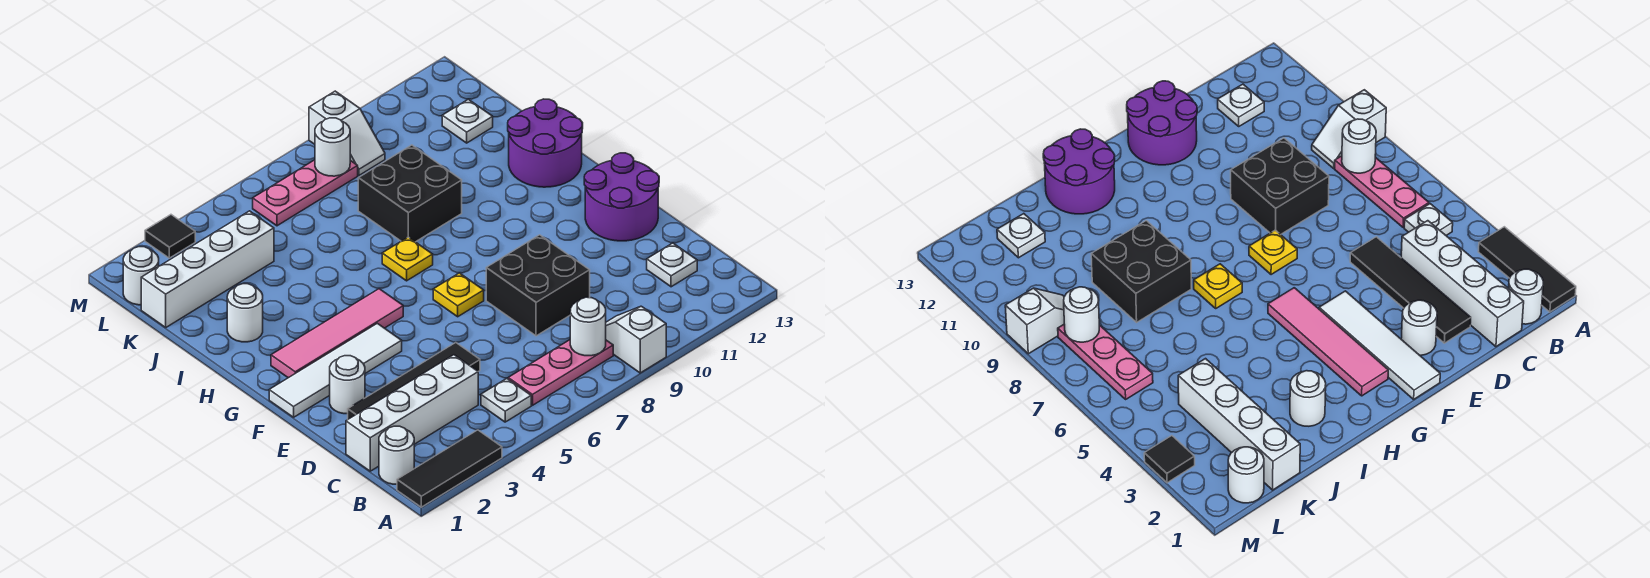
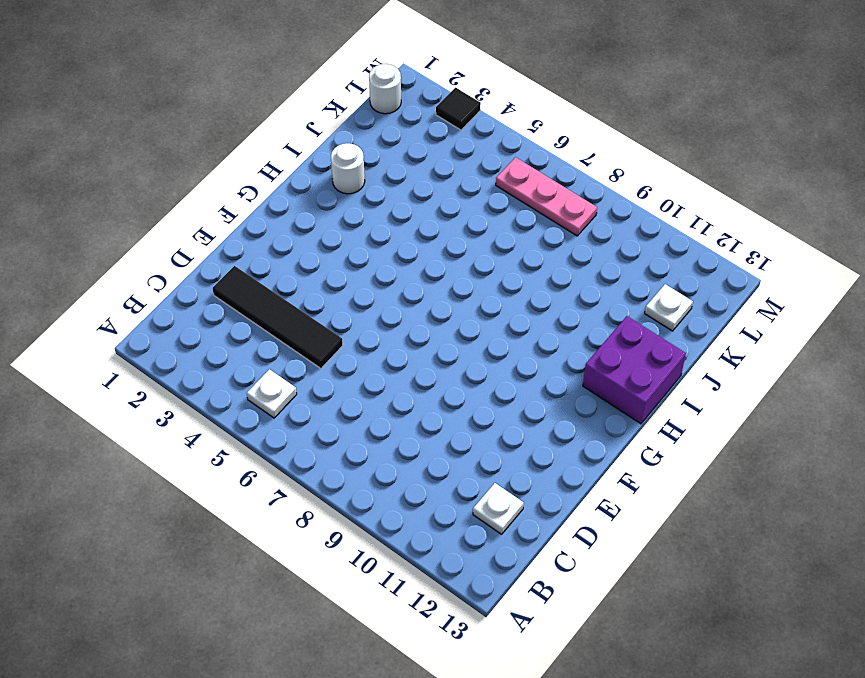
purple brick H12:I13 level 1 -> purple round brick H12:I13 level 1
none -> black tile A1:A3 level 1
none -> white slope A9:B9 level 1 top A
none -> white round brick B1 level 1

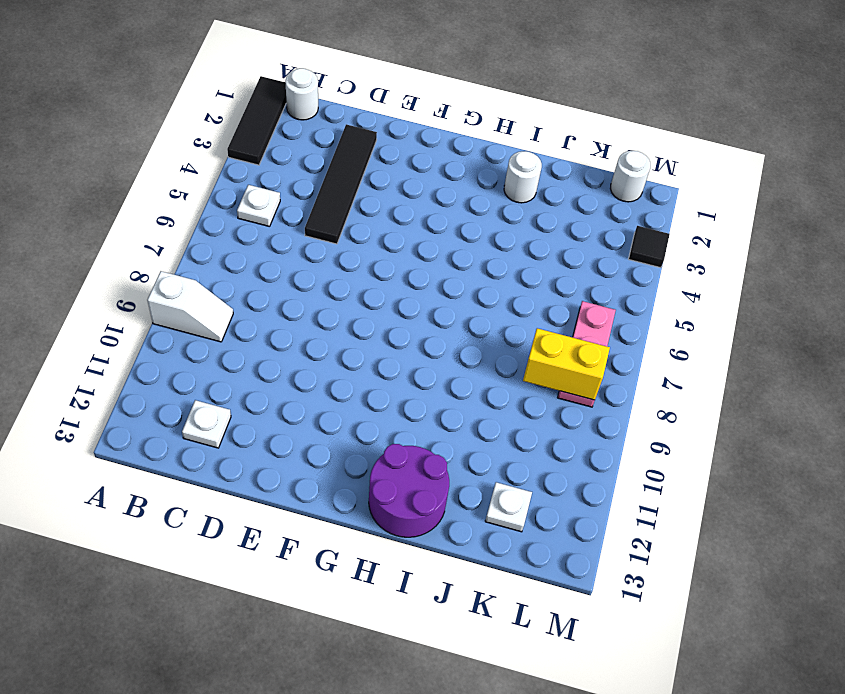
yellow brick K8:L8 level 2 -> white round brick L8 level 2
none -> pink plate B6:B8 level 1
none -> white brick C1:C4 level 1
none -> black brick D8:E9 level 1

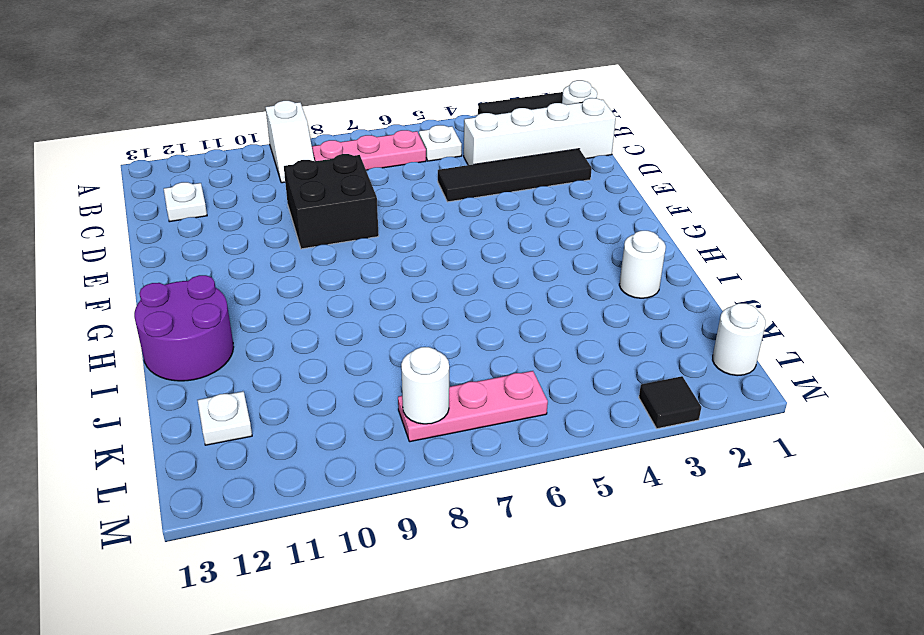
none -> white round brick E2 level 1
none -> purple round brick E12:F13 level 1
none -> white tile F1:F4 level 1

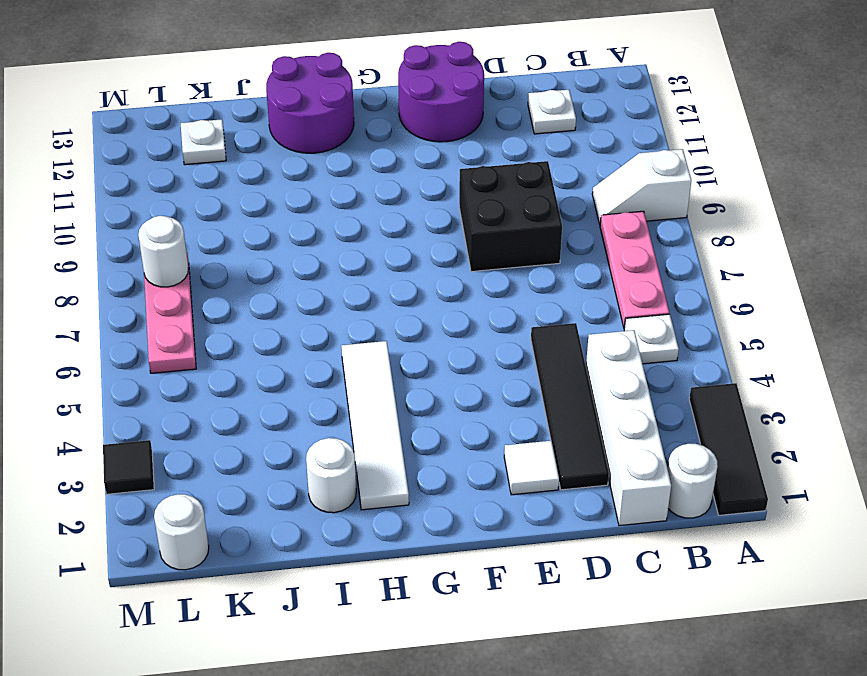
white tile E2 level 1 -> white round brick E2 level 1
white tile H2:H5 level 1 -> white tile F1:F4 level 1
none -> yellow plate F7 level 1
none -> pink tile G2:G5 level 1
none -> yellow plate H7 level 1

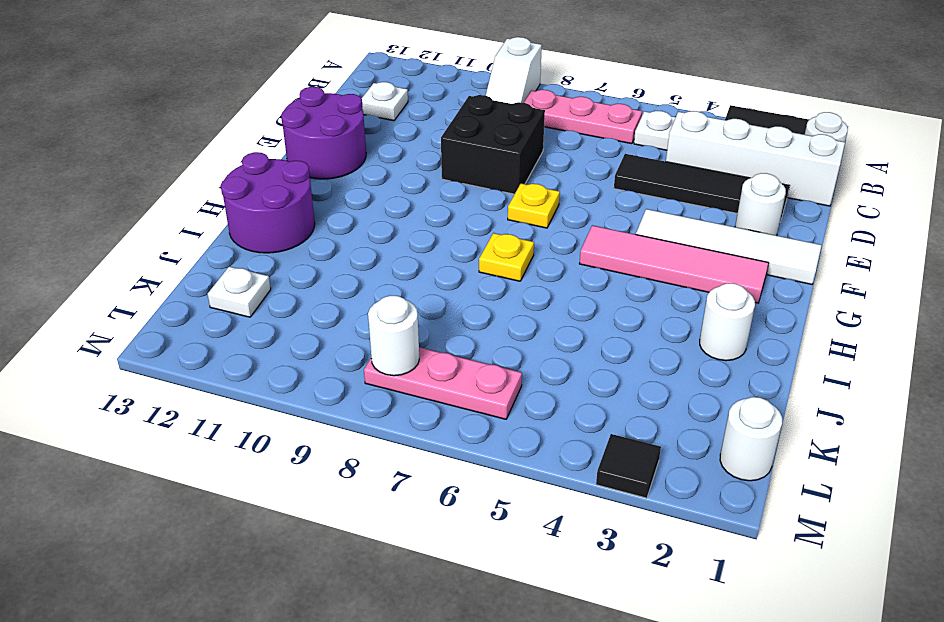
none -> black brick I8:J9 level 1
none -> white brick K1:K4 level 1
none -> white slope L9:M9 level 1 top M

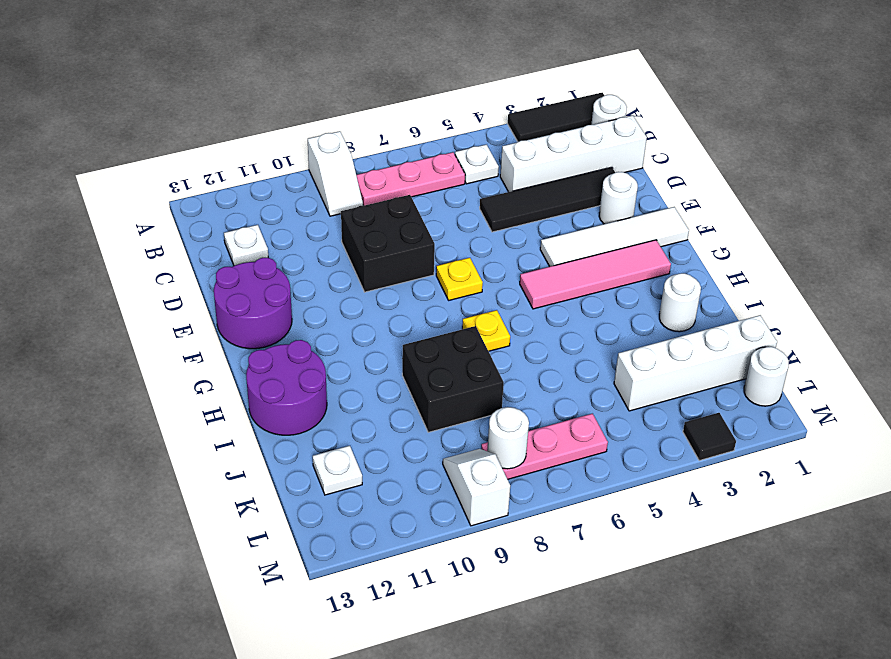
none -> white round brick B8 level 2

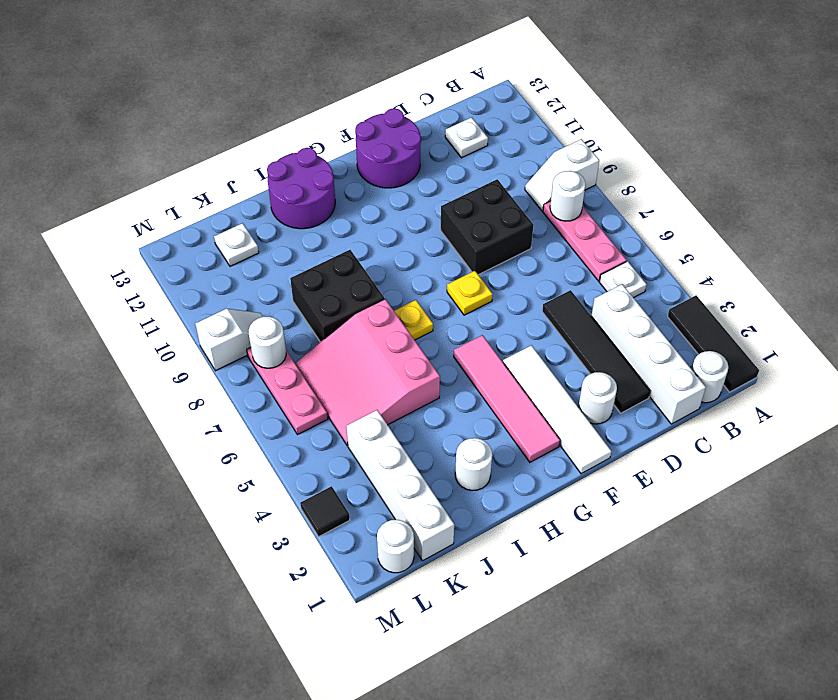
pink slope I5:K7 level 1 top I -> none

